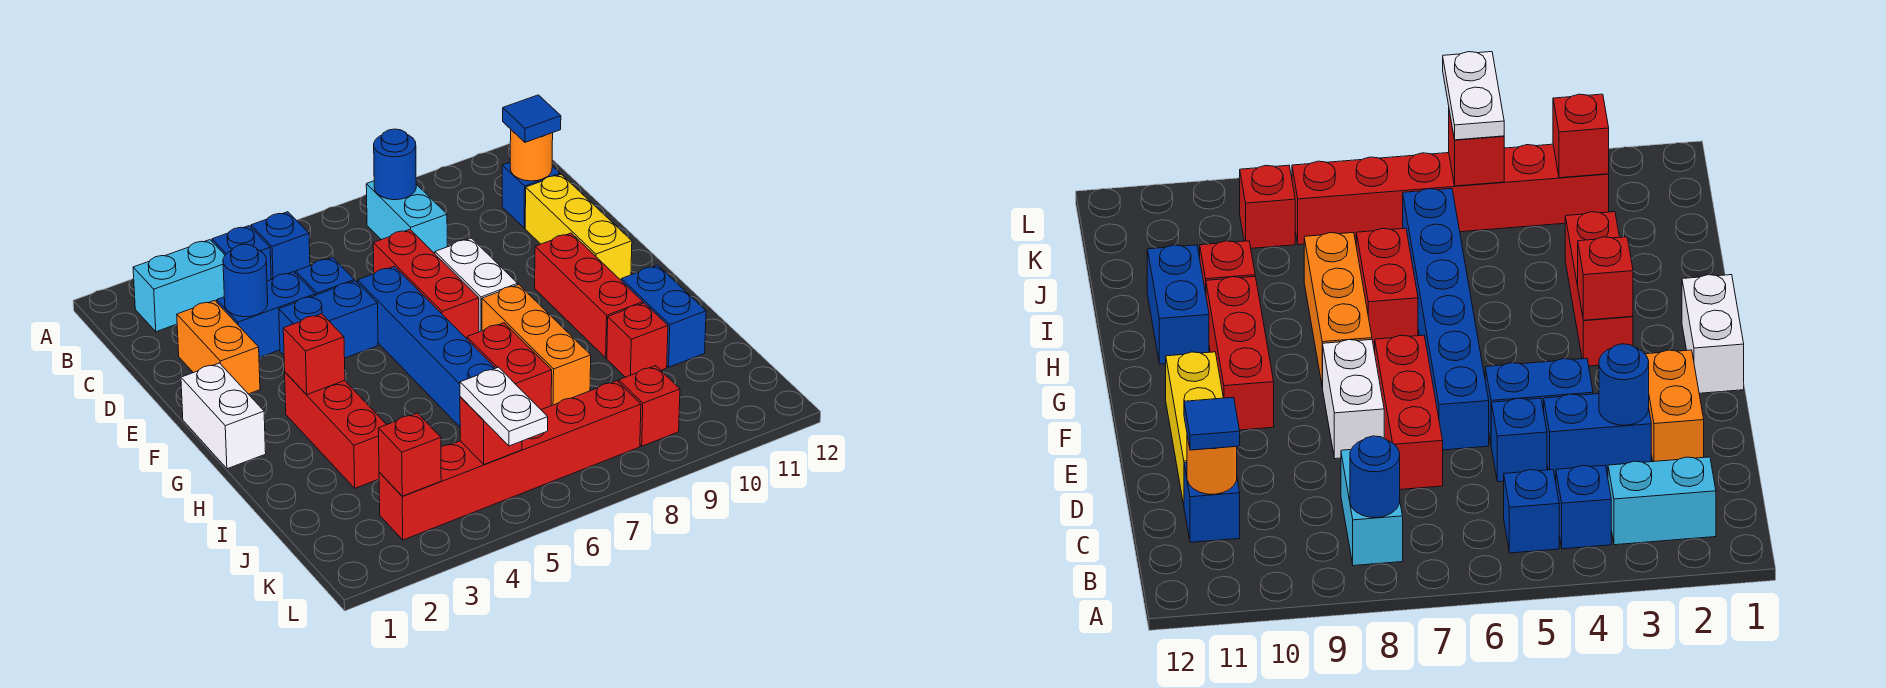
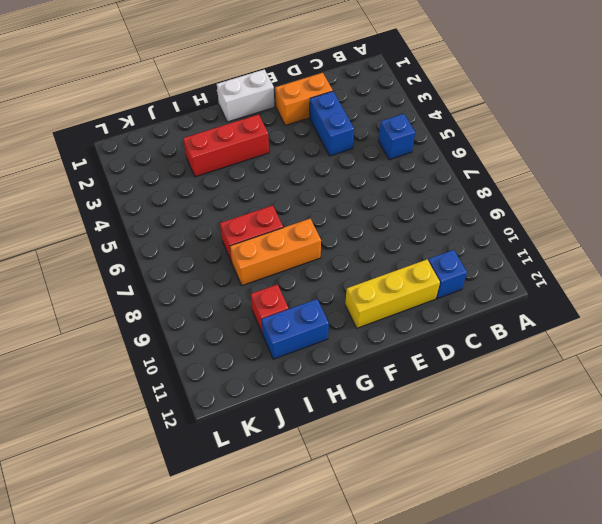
none -> cyan brick B2:B3 level 1
none -> blue brick B4 level 1
none -> cyan brick B8:C8 level 1
none -> blue brick D5 level 1

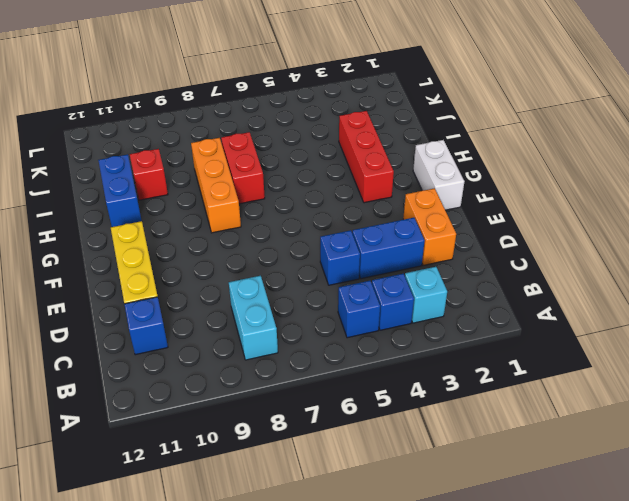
cyan brick B3 level 1 -> cyan brick B2:B3 level 1
none -> red brick D7:F7 level 1
none -> blue brick E4:E5 level 1
none -> blue brick E6:J6 level 1
none -> white brick E8:F8 level 1

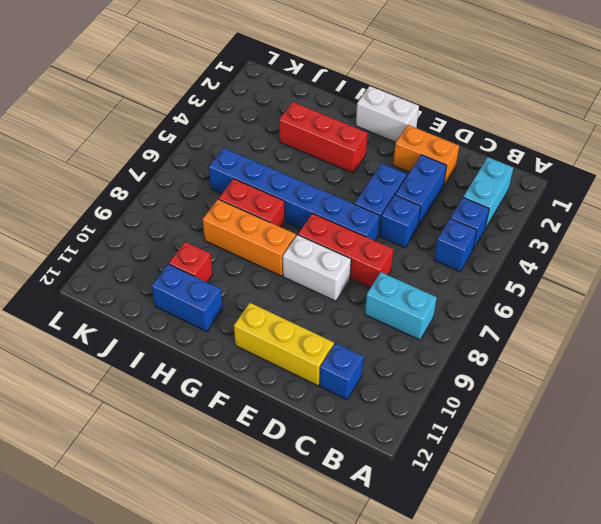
none -> red brick F10:H10 level 1
none -> red brick K3:K8 level 1
none -> red brick K9 level 1
none -> blue round brick B8 level 2

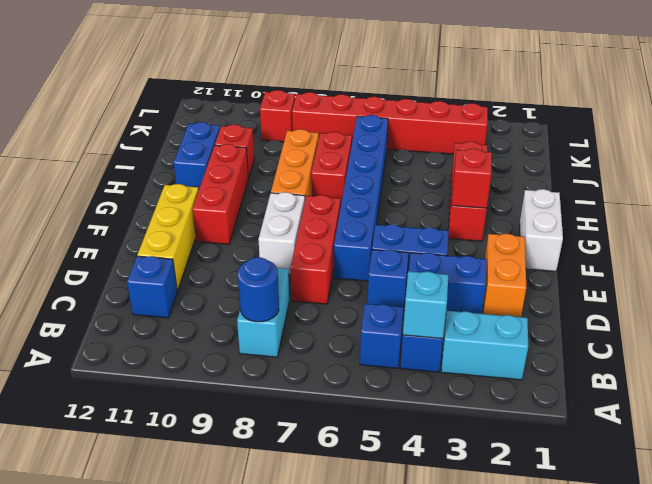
cyan brick B4 level 2 -> none
none -> orange round brick C11 level 2
none -> blue round brick D3 level 2
none -> red brick K3 level 2
none -> red brick K5 level 2

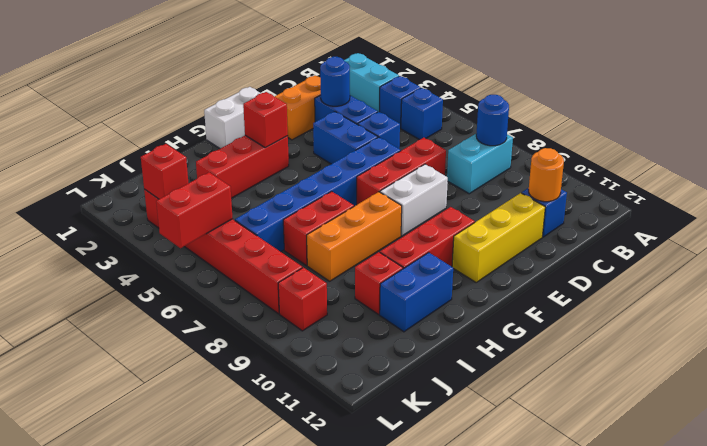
red brick K5:L5 level 2 -> red brick K5 level 2
none -> blue tile C11 level 3
none -> white plate K5:L5 level 3

